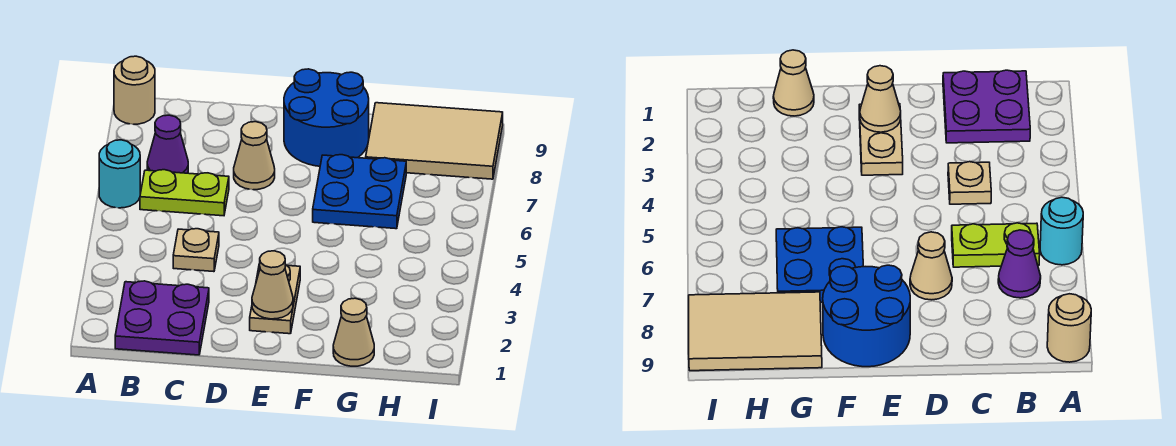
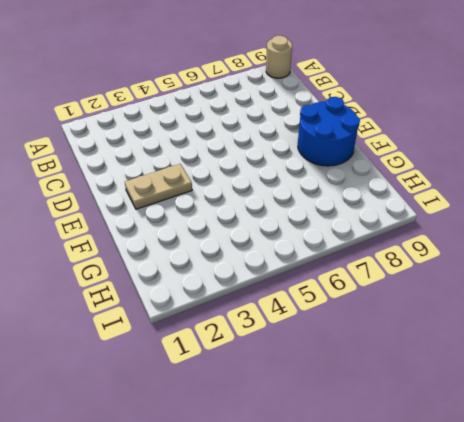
none -> cyan round brick A6 level 1
none -> purple plate B1:C2 level 1
none -> lime plate B6:C6 level 1

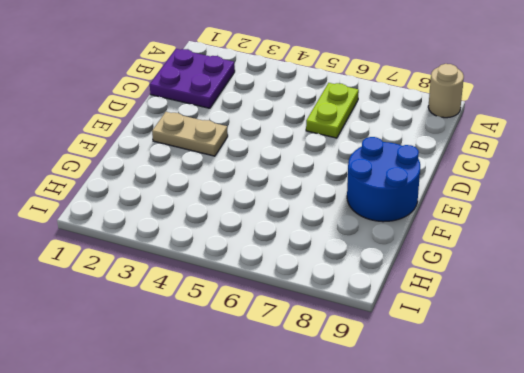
none -> cyan round brick A6 level 1
none -> purple cone B7 level 1
none -> tan plate C4 level 1

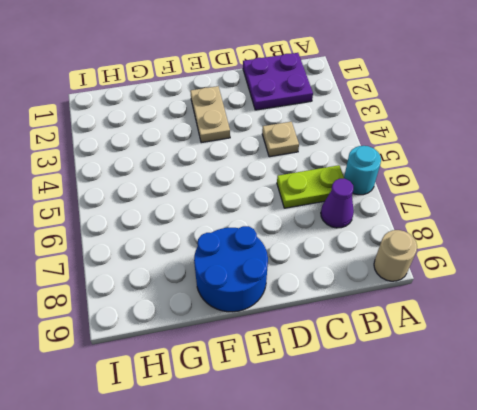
none -> tan cone D7 level 1
none -> blue plate F6:G7 level 1
none -> tan cone G1 level 1

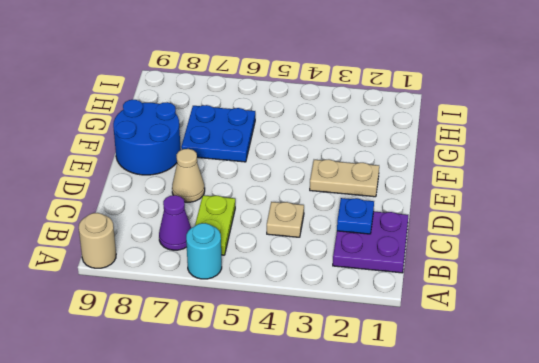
blue plate C2 level 2 -> none
none -> tan cone G1 level 1
none -> tan tile G8:I9 level 1
none -> tan cone E2 level 2

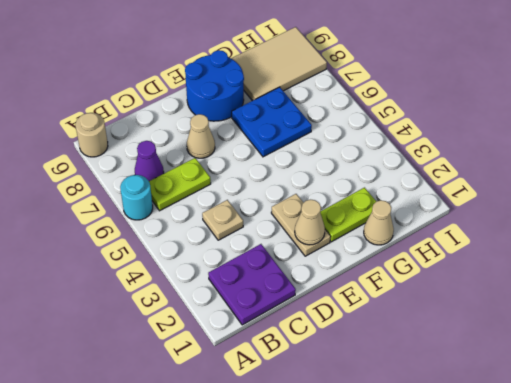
lime plate F2:G2 level 1 -> none

